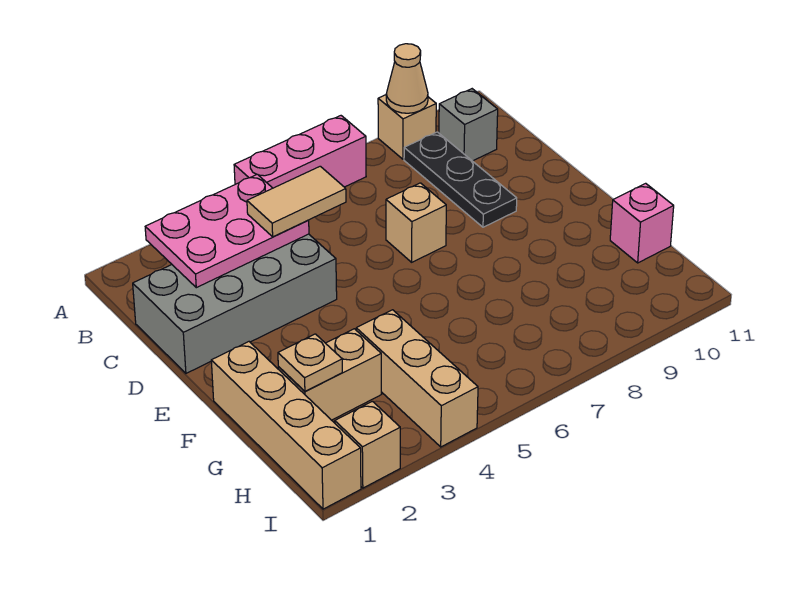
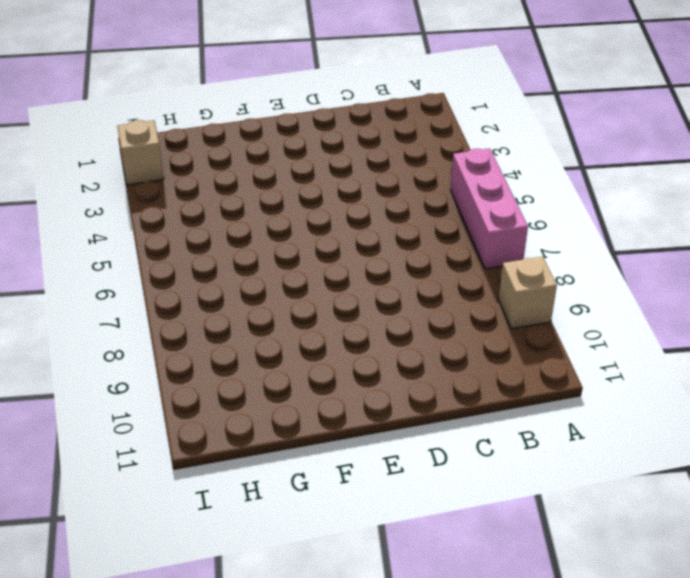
none -> black plate B9:D9 level 1
none -> grey brick B10 level 1
none -> grey brick C1:D4 level 1

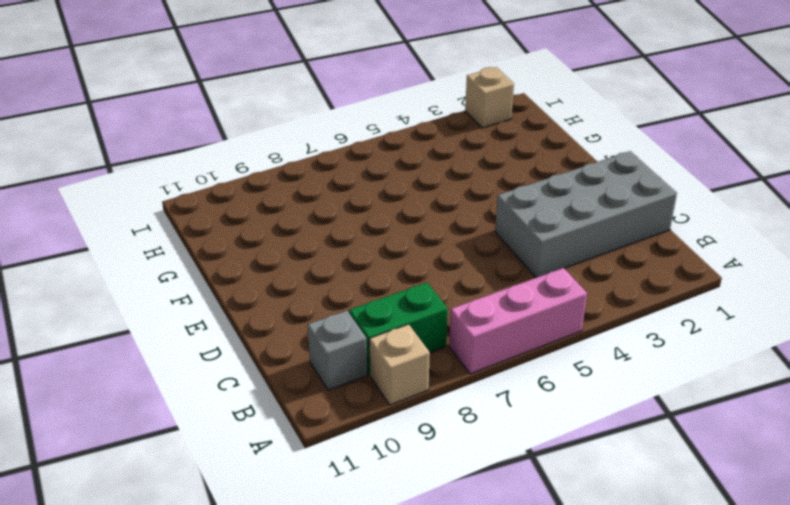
green brick B8:B9 level 1 -> black plate B9:D9 level 1
none -> tan brick D7 level 1
none -> tan brick F1:I1 level 1
none -> tan brick G2:G3 level 1

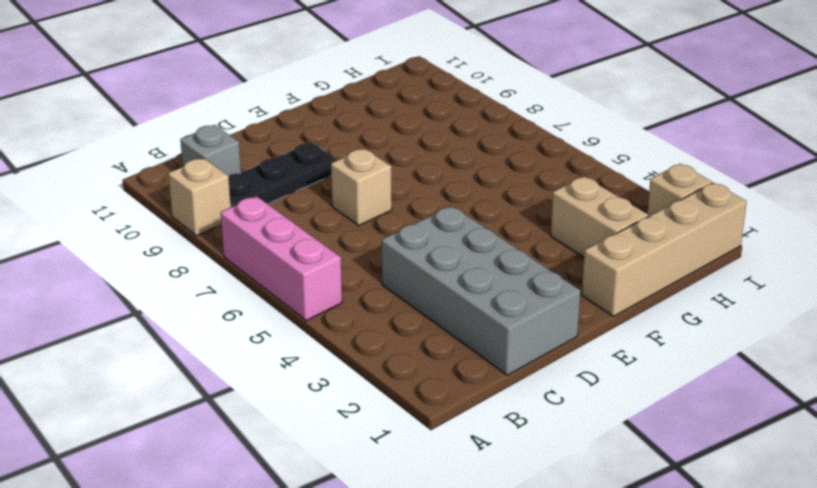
none -> tan brick G4:I4 level 1
none -> pink brick G11 level 1
none -> tan cone A9 level 2

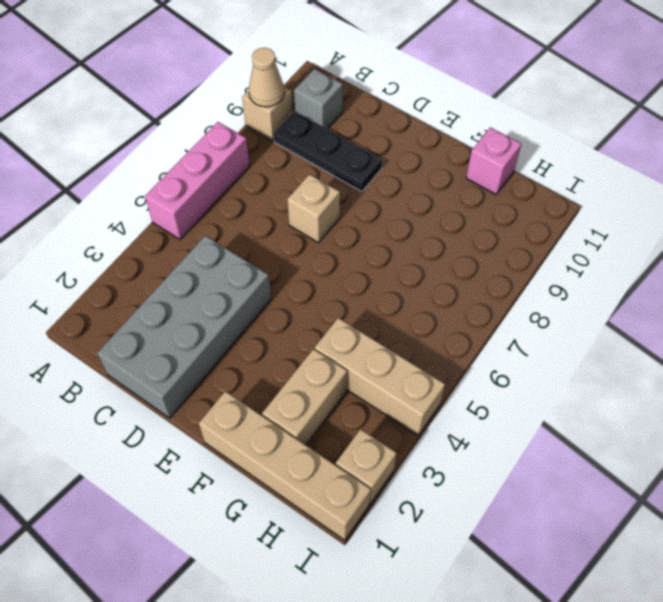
none -> pink plate B2:C4 level 2
none -> tan plate G2 level 2
none -> tan tile C4:C5 level 3

